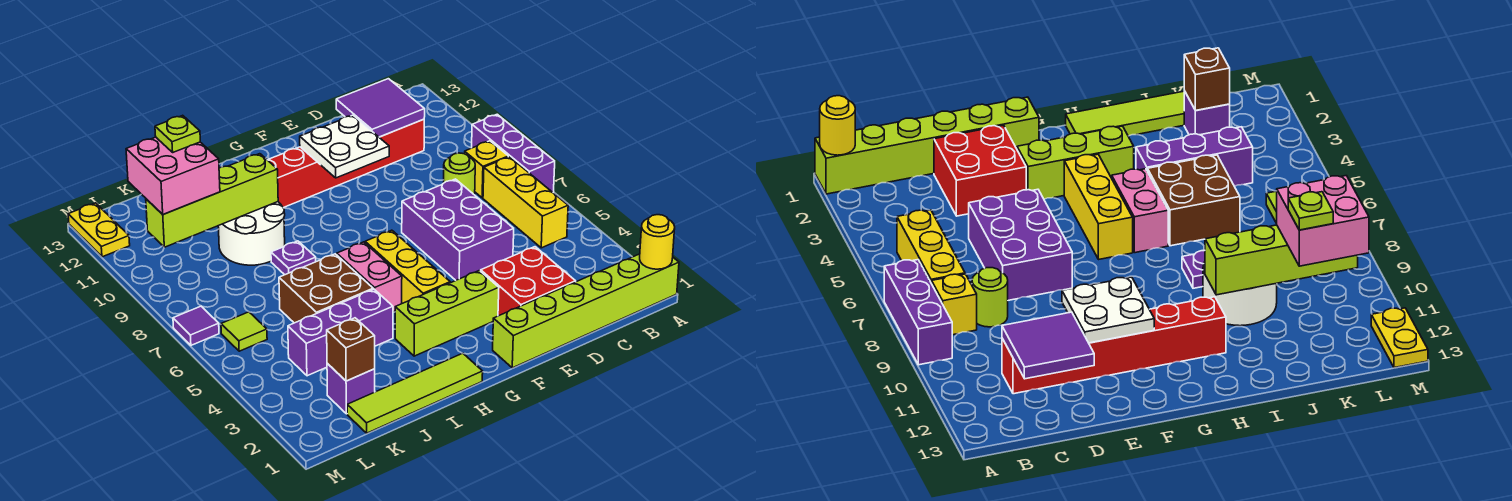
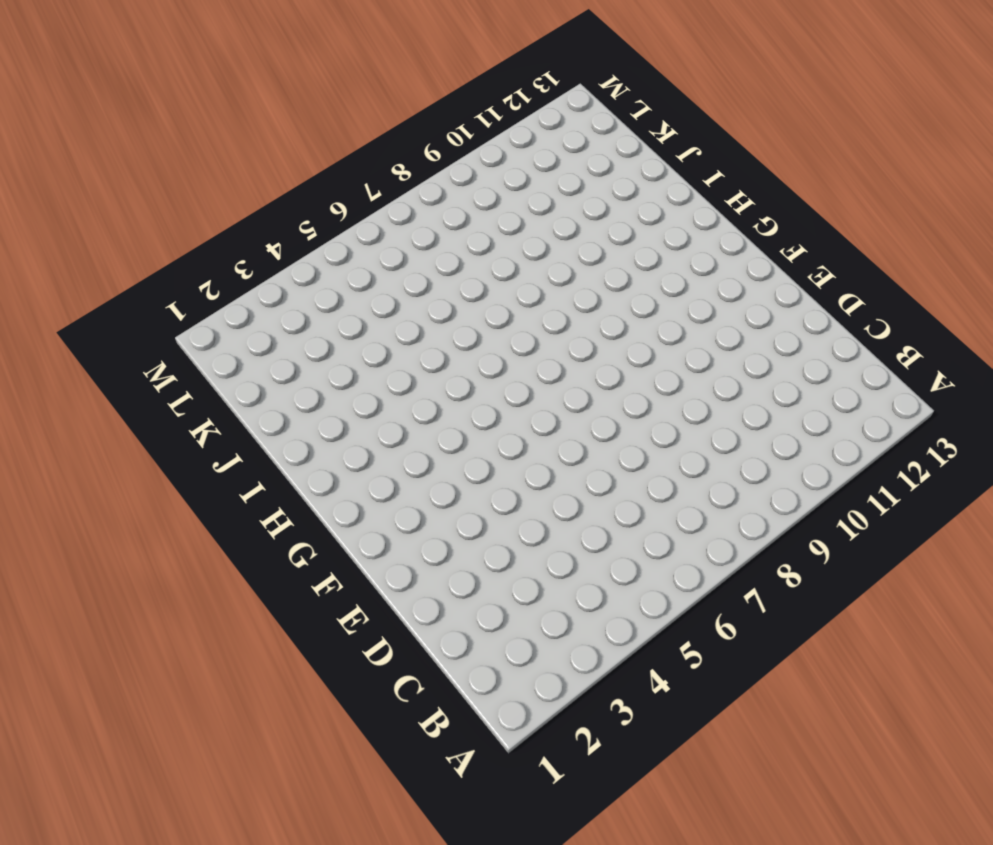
none -> lime brick A1:F1 level 1
none -> purple brick A7:A9 level 1
none -> yellow brick B5:B7 level 1

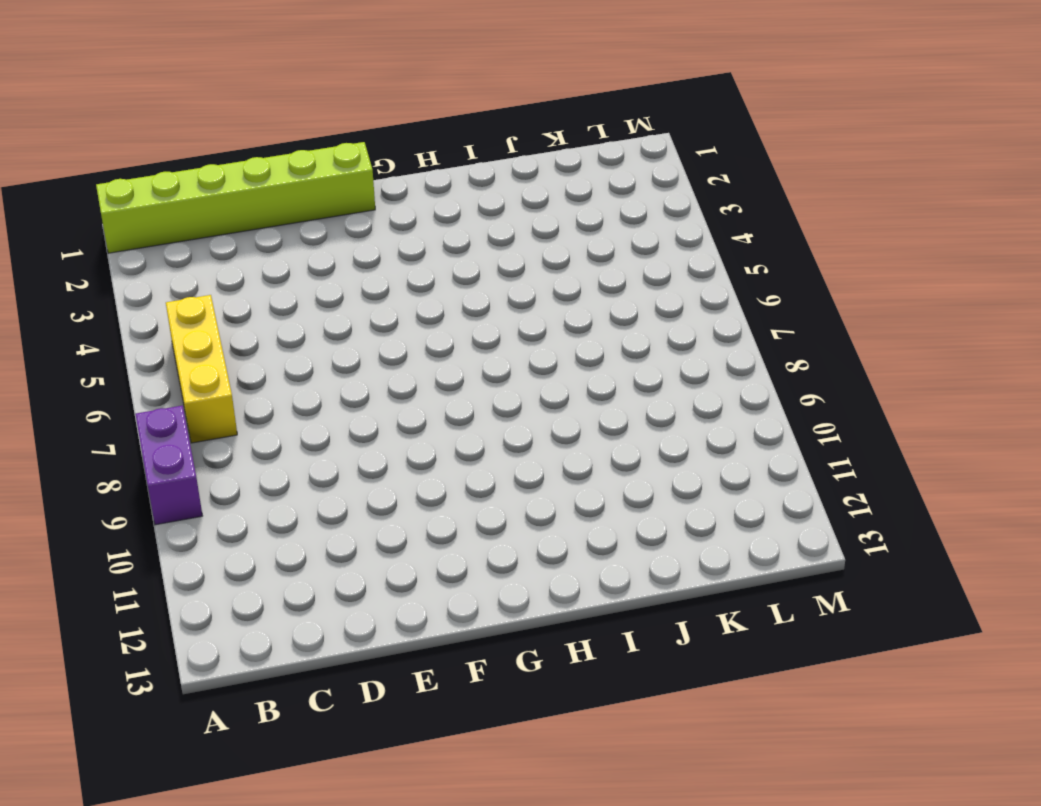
purple brick A8:A9 level 1 -> purple brick A7:A9 level 1
none -> yellow brick B8 level 1
none -> lime round brick C8 level 1
none -> red brick C11:H11 level 1

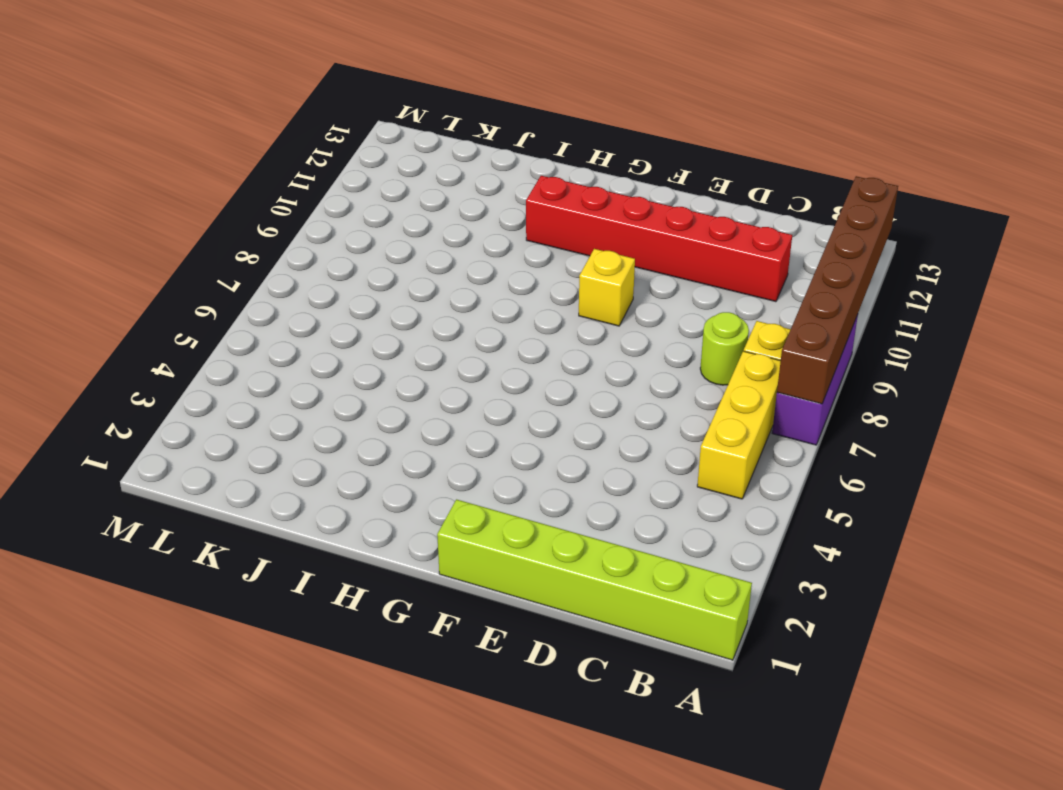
brown brick A7:A12 level 2 -> none
yellow brick F9 level 1 -> none
none -> red brick D2:E3 level 1
none -> purple brick D5:E7 level 1
none -> lime brick F3:H3 level 1

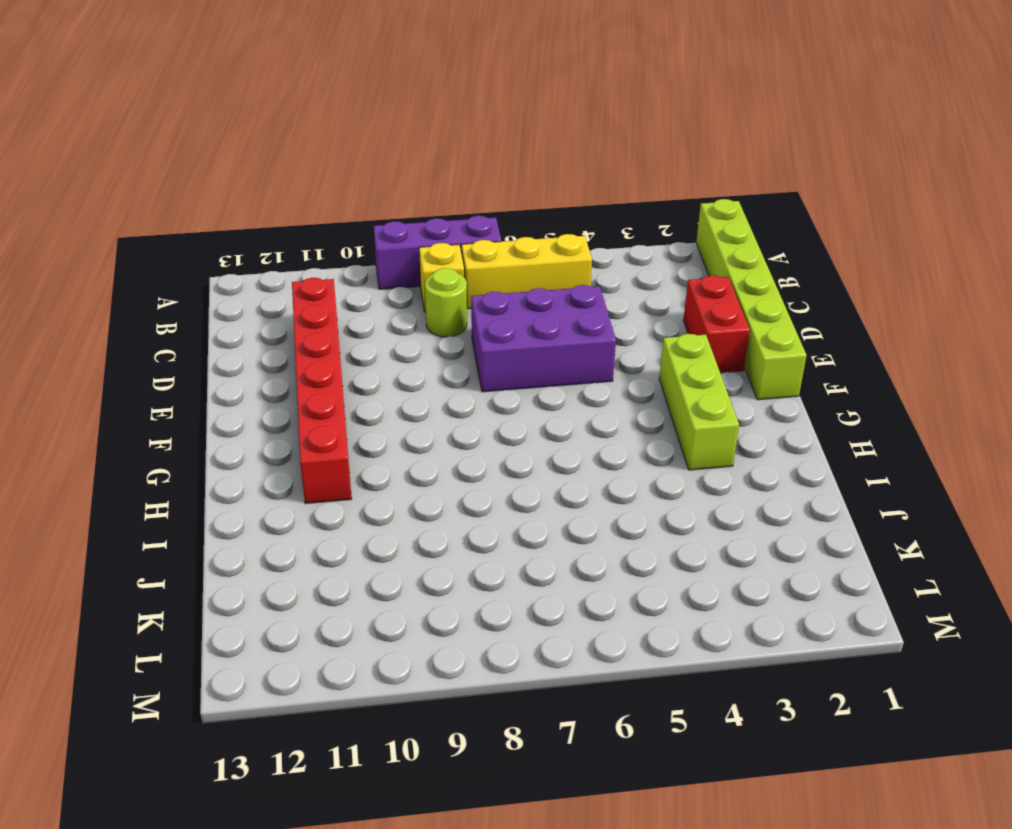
red brick D2:E2 level 1 -> red brick D2:E3 level 1
none -> yellow brick G4:G6 level 1
none -> lime tile H1:K1 level 1
none -> pink brick H5:H6 level 1

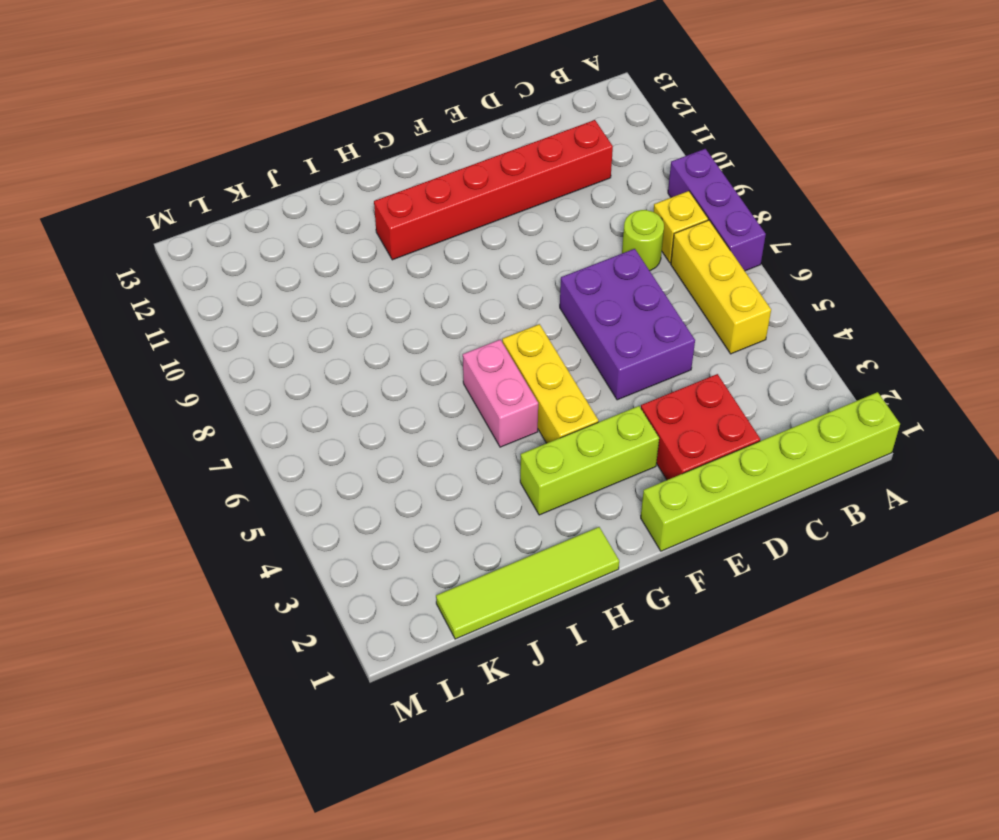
none -> purple brick I4:K4 level 1
none -> brown brick I5:J6 level 1
none -> purple plate I8 level 1

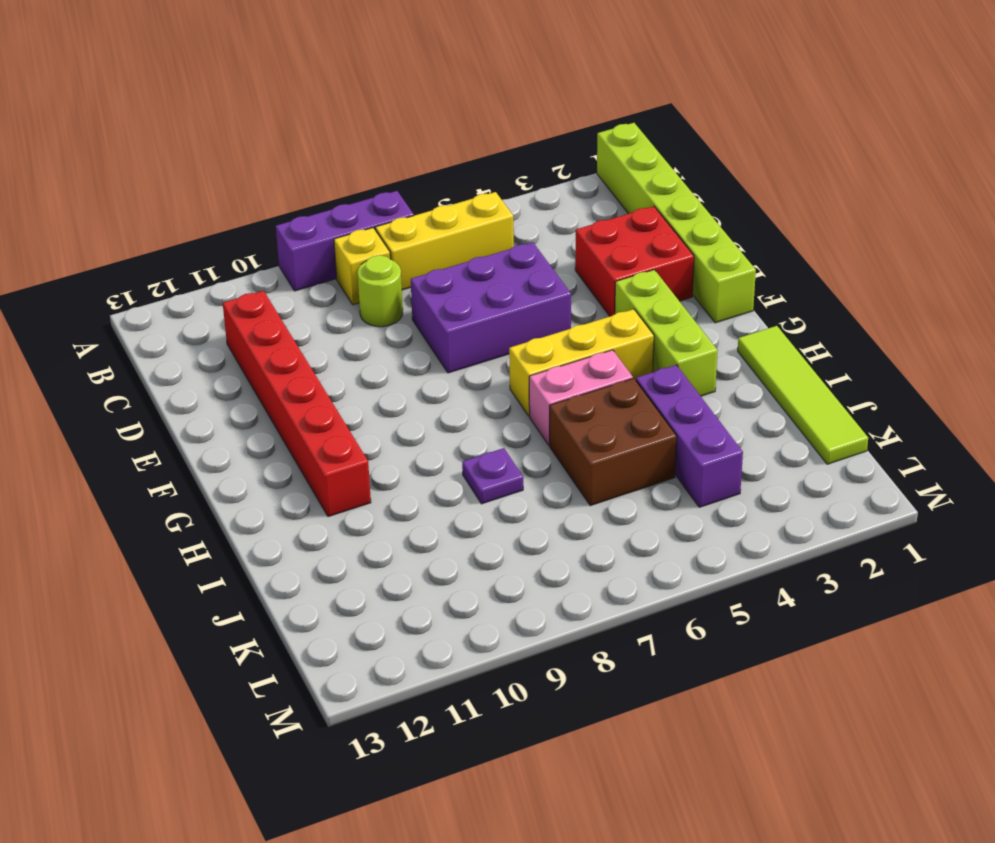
none -> white round brick I9:J10 level 1
none -> purple brick K2 level 1
none -> lime tile L6 level 1

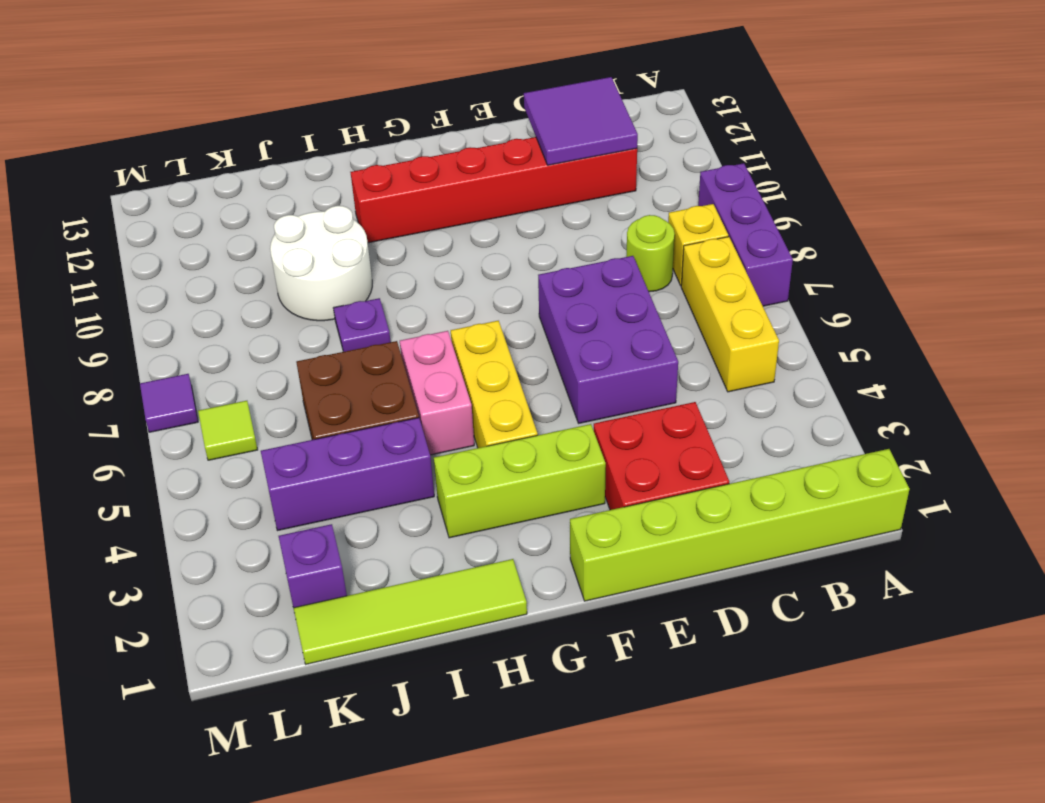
none -> yellow plate M12:M13 level 1
none -> yellow round brick A1 level 2
none -> white plate E10:F11 level 2

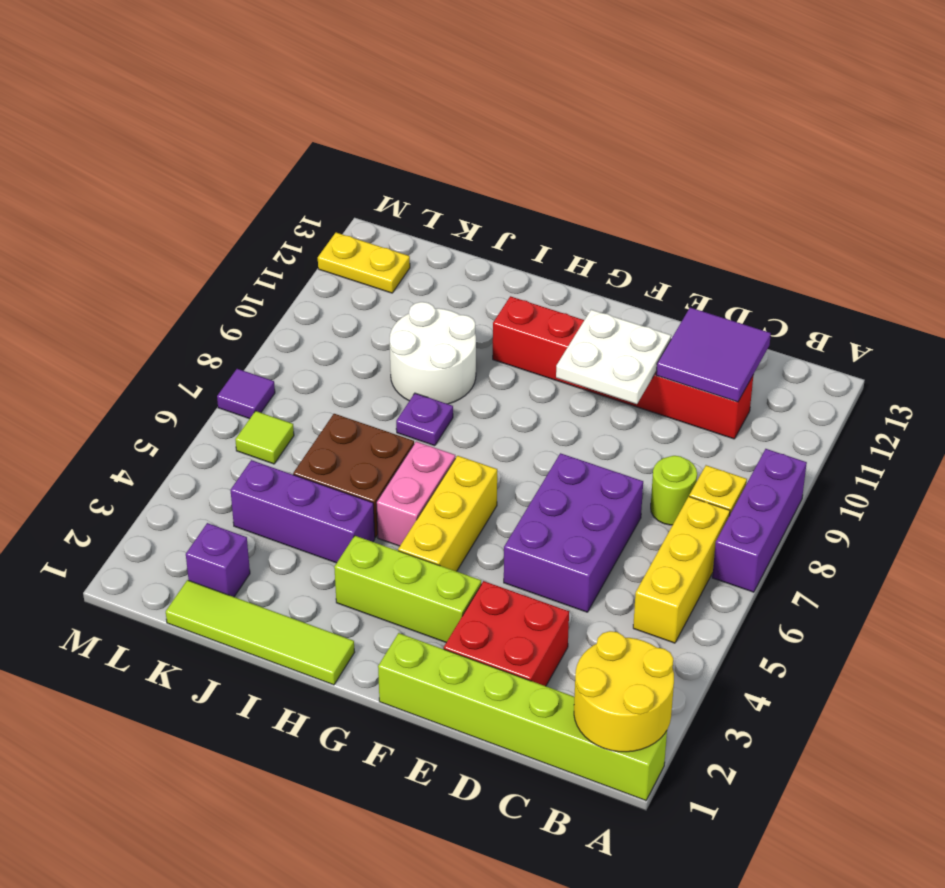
yellow round brick A1:B2 level 2 -> yellow round brick A1 level 2
yellow plate L12:M12 level 1 -> yellow plate M12:M13 level 1
none -> lime brick I10:L10 level 2
none -> brown brick K2 level 2
none -> pink brick K10:L11 level 3

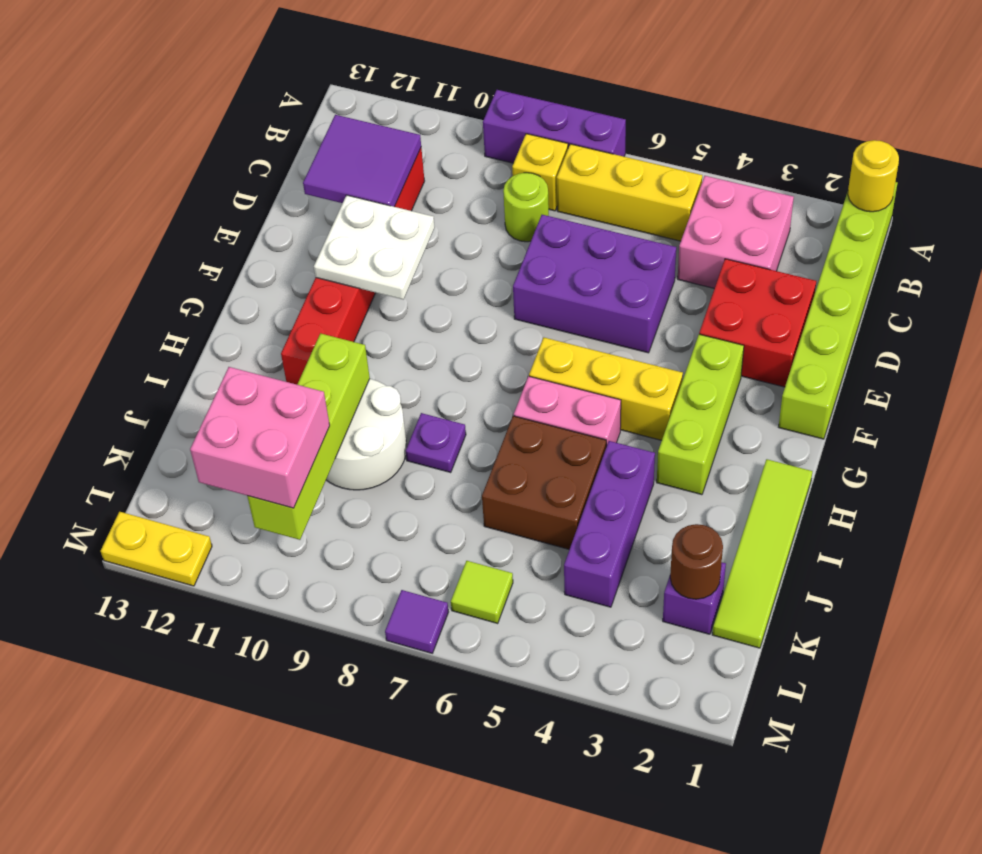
pink brick B3:C4 level 1 -> none
brown round brick K2 level 2 -> brown brick K2 level 2
none -> lime plate K11 level 4

